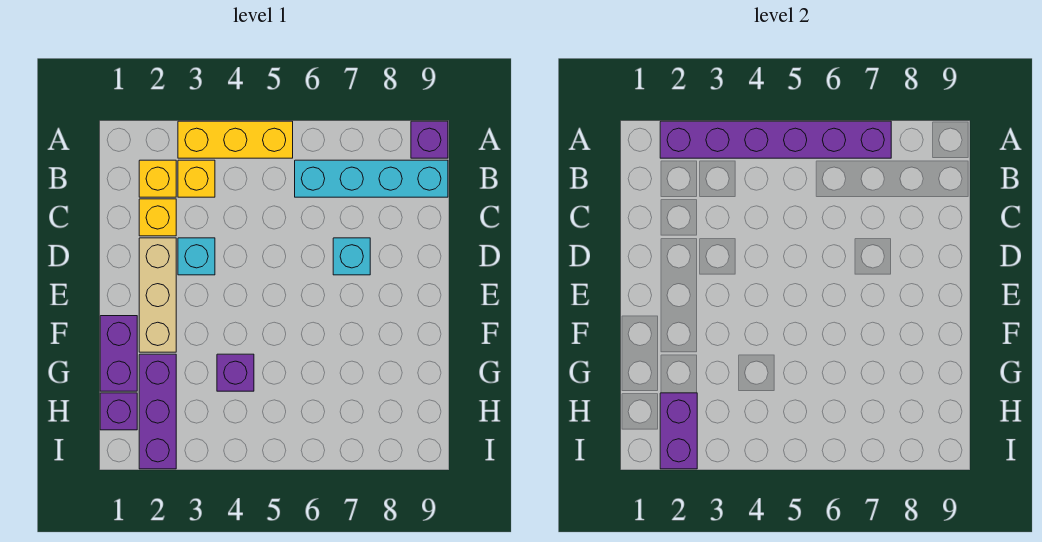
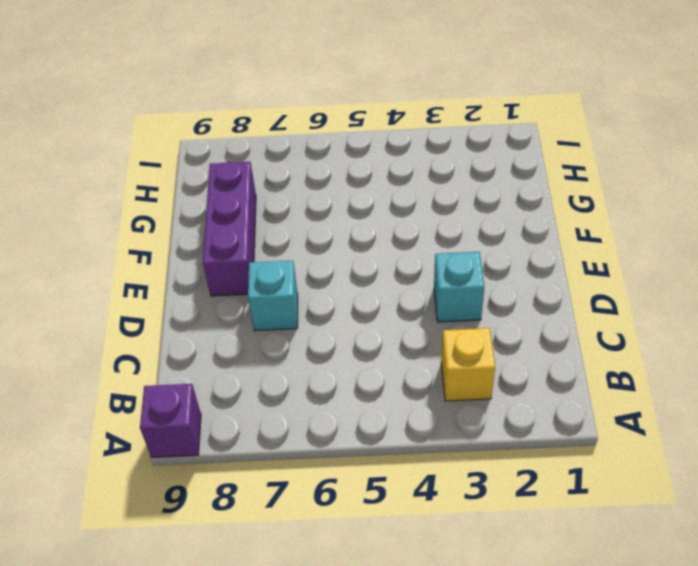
purple brick E8:G8 level 1 -> purple brick G2:I2 level 1
none -> yellow brick A3:A5 level 1
none -> yellow brick B2 level 1
none -> cyan brick B6:B9 level 1

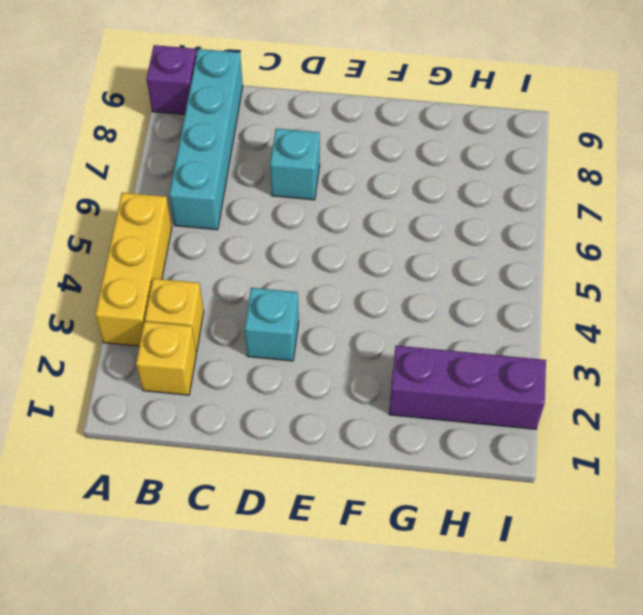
none -> yellow brick C2 level 1
none -> tan brick D2:F2 level 1
none -> purple brick F1:G1 level 1

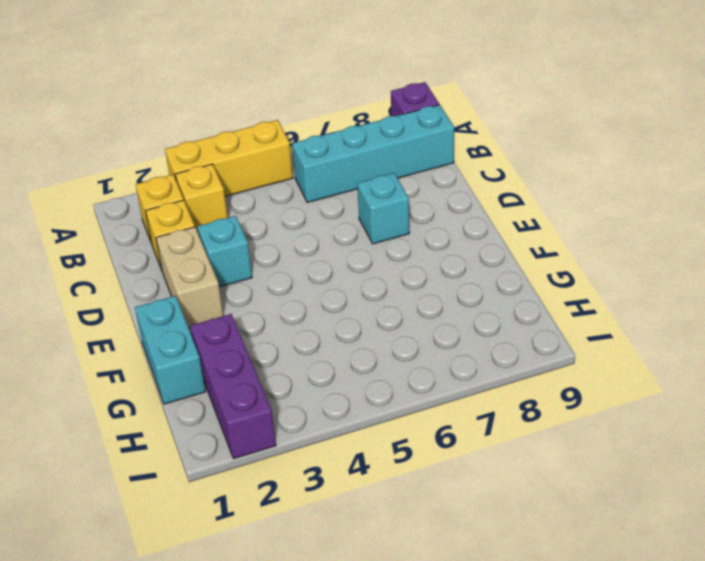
tan brick D2:E2 level 1 -> tan brick D2:F2 level 1
cyan brick F1:G1 level 1 -> purple brick F1:G1 level 1
none -> purple brick G4 level 1
none -> purple brick H1 level 1
none -> purple brick A2:A7 level 2

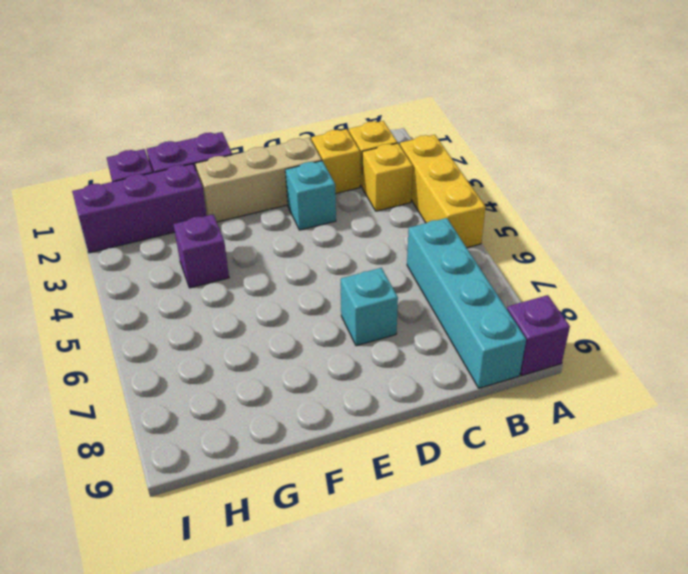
none -> purple brick A2:A7 level 2
none -> purple brick H2:I2 level 2

